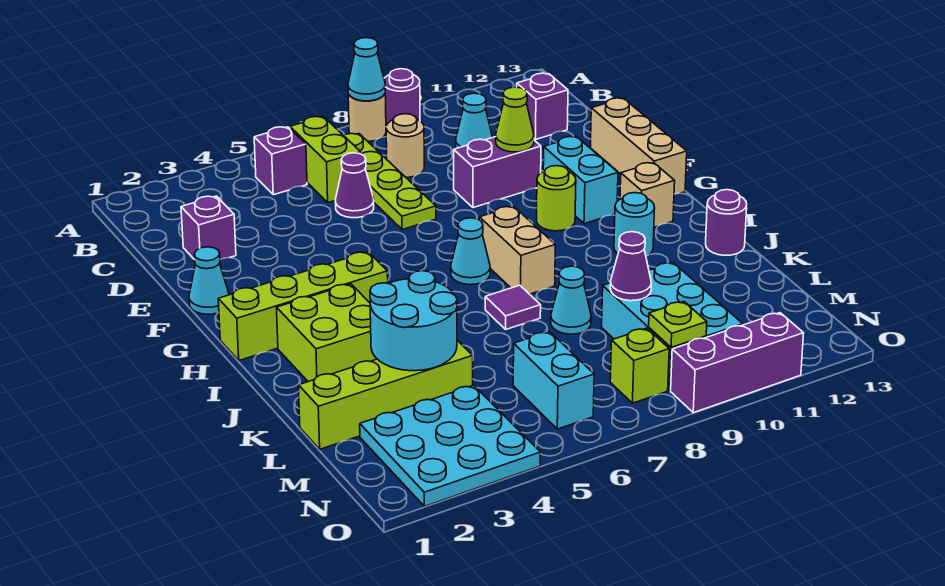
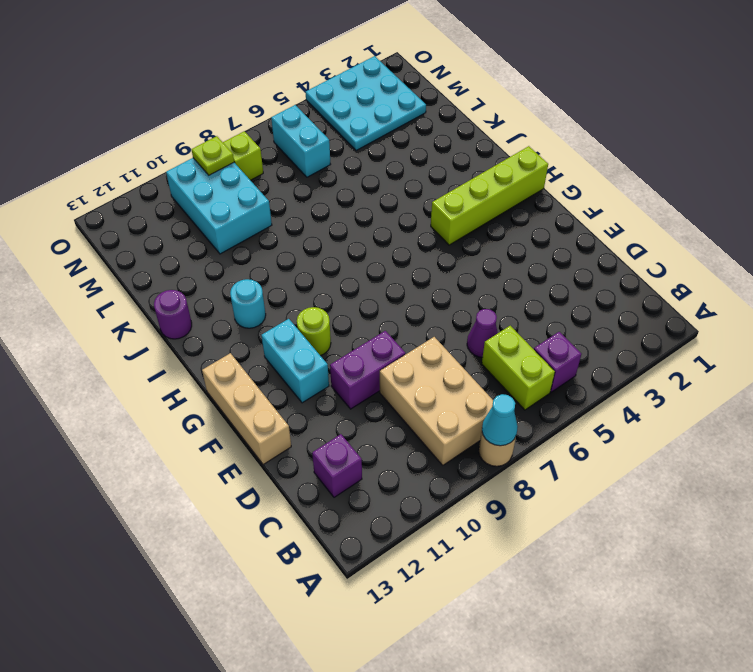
tan brick B8:D9 level 1 -> tan round brick C8 level 1
none -> purple round brick A9 level 1
none -> lime plate B7:E7 level 1
none -> cyan cone C10 level 1
none -> purple brick D2 level 1

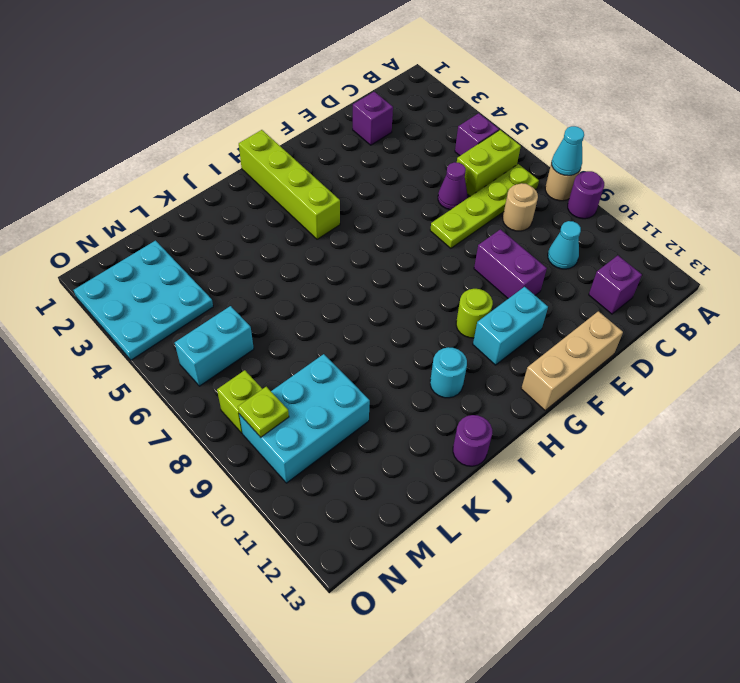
none -> cyan cone F1 level 1
none -> cyan cone H7 level 1
none -> tan brick H8:I8 level 1
none -> tan brick H12 level 1

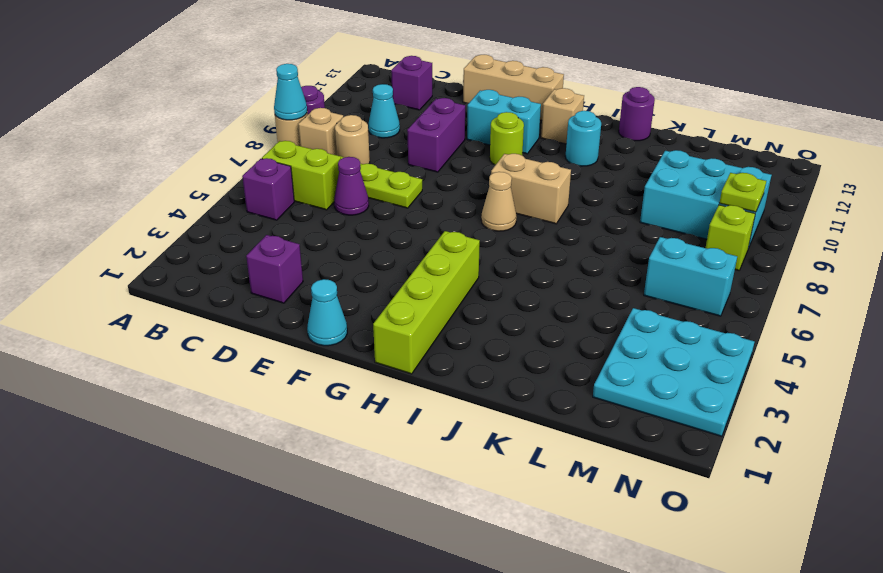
tan brick B8 level 1 -> none
tan cone H7 level 1 -> cyan cone H7 level 1
none -> lime brick I2:J3 level 1
none -> purple tile J7 level 1
none -> cyan cone K8 level 1
none -> lime brick L1:L4 level 1

